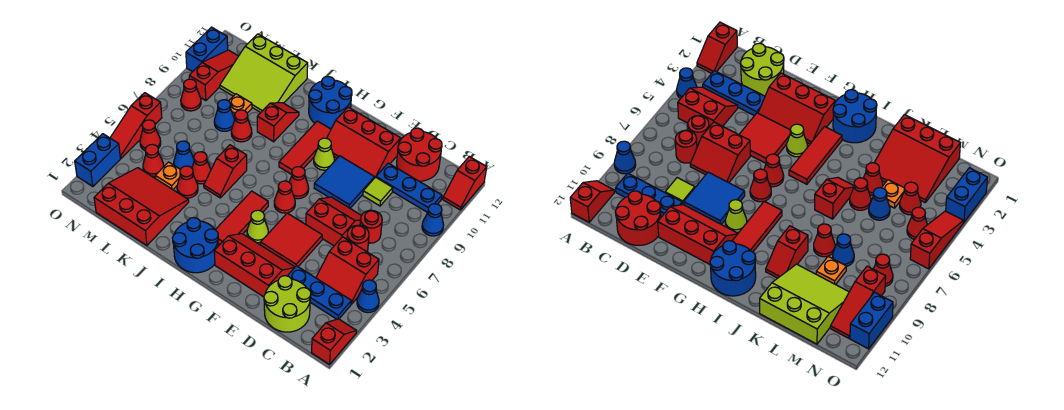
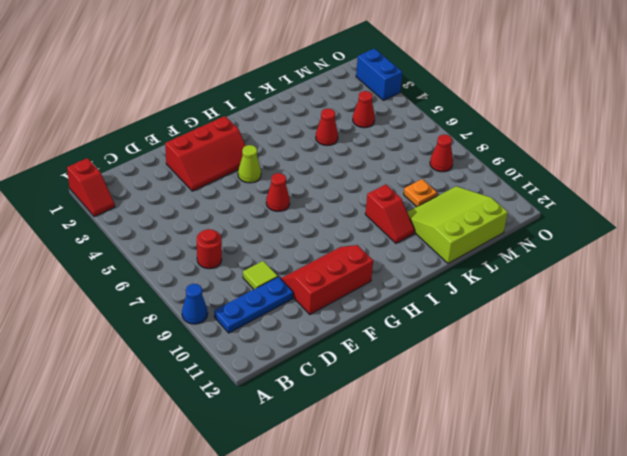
none -> blue cone A4 level 1
none -> red slope A11:A12 level 1 top 12
none -> blue plate B3:D3 level 1
none -> red slope B4:C5 level 1 top 5

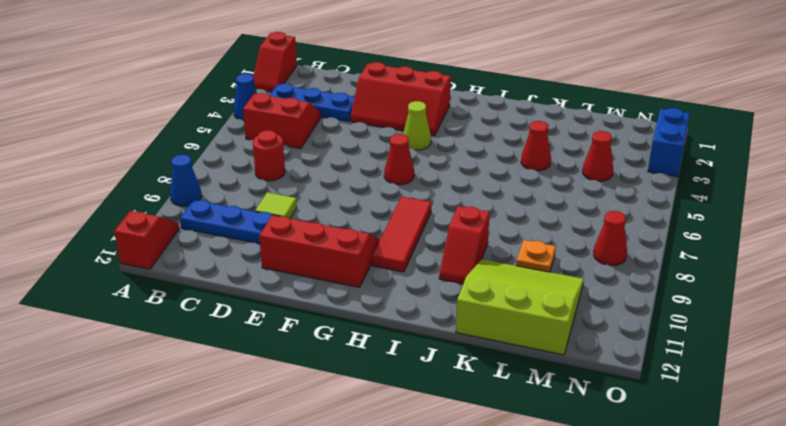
none -> lime round brick C1:D2 level 1
none -> red round brick C6 level 1
none -> red round brick C11:D12 level 1
none -> red slope D6:E7 level 1 top 6

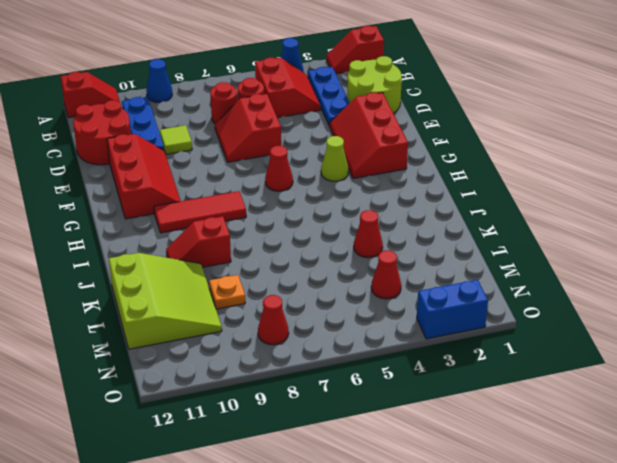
none -> red tile E4:F5 level 1
none -> blue tile E8:F9 level 1
none -> red cone G7 level 1
none -> lime cone G9 level 1

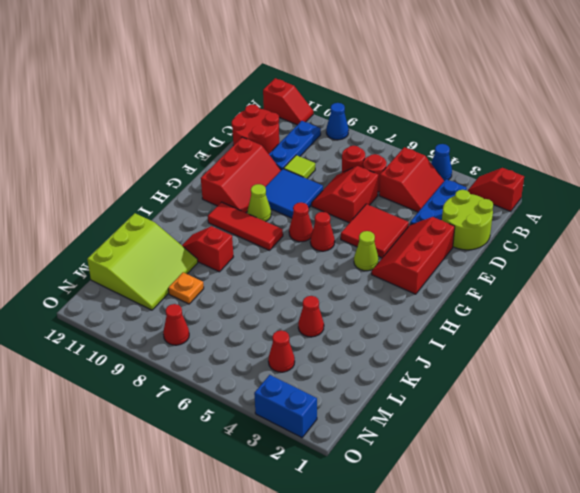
none -> blue round brick H1:I2 level 1
none -> red tile H3:H5 level 1
none -> blue round brick H11:I12 level 1
none -> red slope J5:J6 level 1 top 6

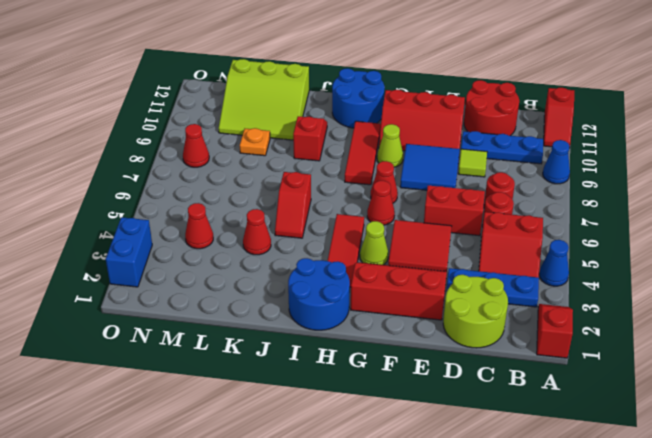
none -> red slope K1:M3 level 1 top 1
none -> red cone K5 level 1
none -> red cone K8 level 1
none -> orange plate L4 level 1

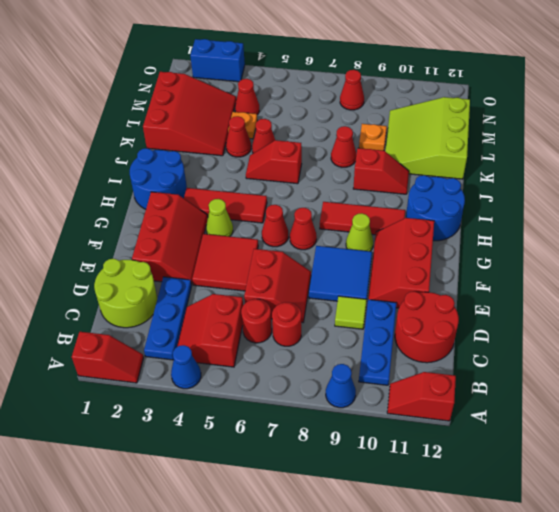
none -> blue cone L5 level 1
none -> blue cone L8 level 1
none -> red cone N5 level 1
none -> red slope N9:N11 level 1 top 9

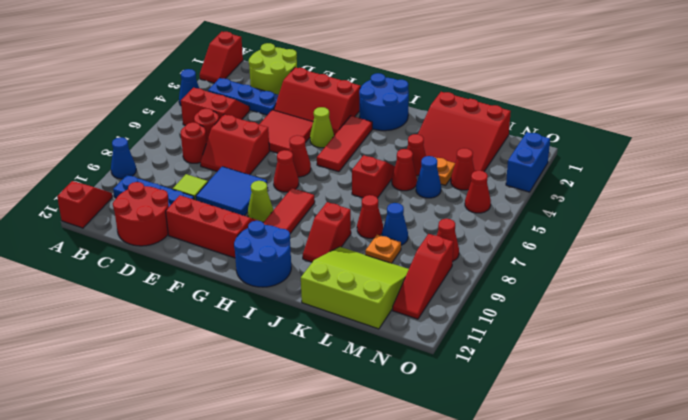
none -> red slope O4:O6 level 1 top 6
none -> blue brick O10:O11 level 1

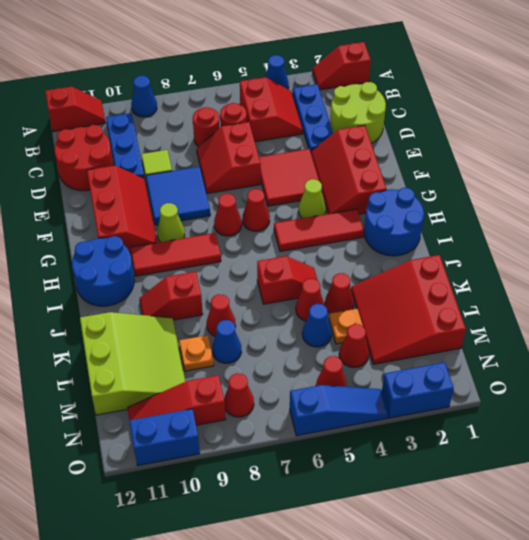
blue slope O4:O6 level 1 top 6 -> red slope O4:O6 level 1 top 6

